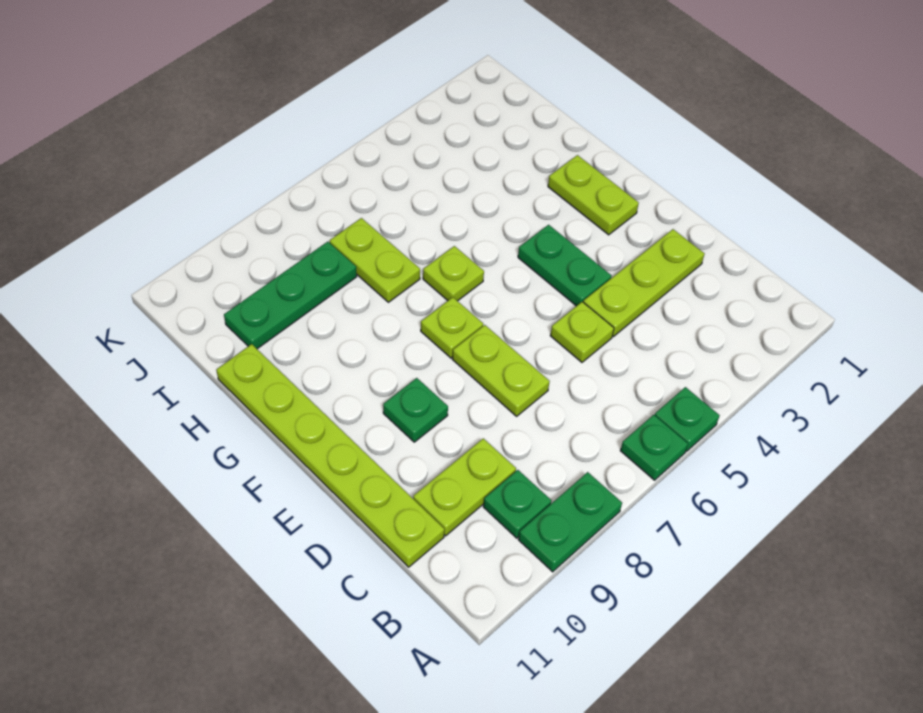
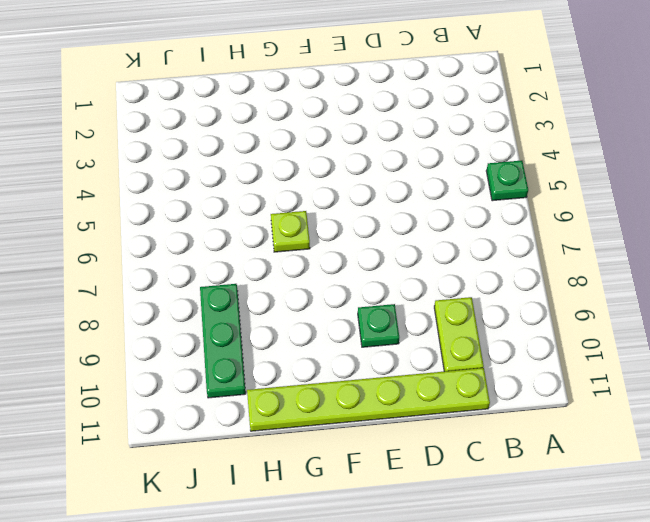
none -> green plate A6 level 1
none -> green plate A8:A9 level 1
none -> green plate B9 level 1

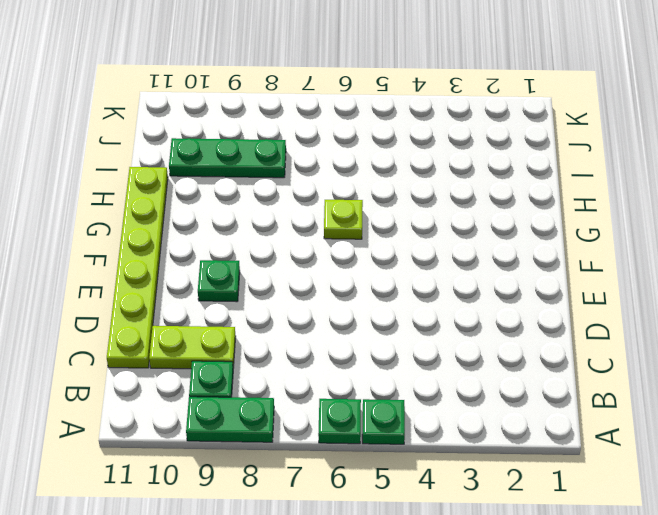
none -> lime plate D2:D4 level 1
none -> lime plate D5 level 1
none -> lime plate D7:E7 level 1

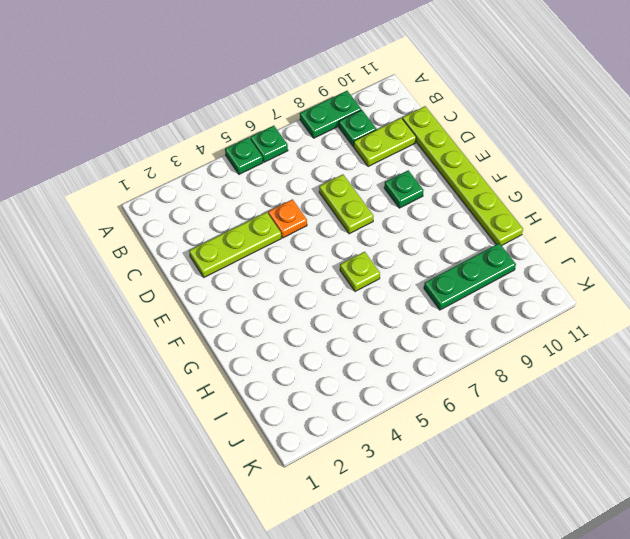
orange plate D5 level 1 -> lime plate D5 level 1
none -> green plate E4:F4 level 1
none -> lime plate F2:G2 level 1
none -> lime plate F7 level 1

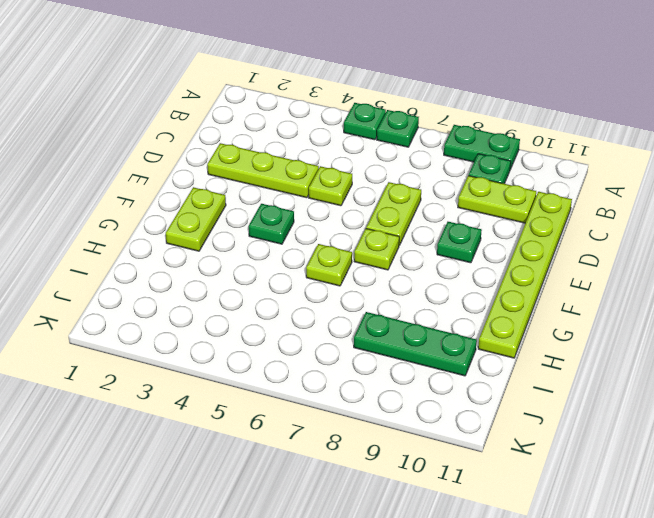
green plate F4 level 1 -> green plate E4:F4 level 1
none -> lime plate H7:I7 level 1

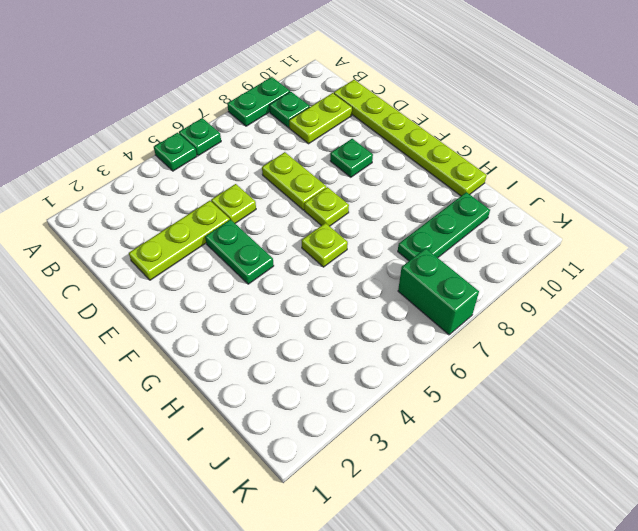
green brick J7:K7 level 1 -> none
none -> lime plate F2:G2 level 1
none -> lime plate H7:I7 level 1

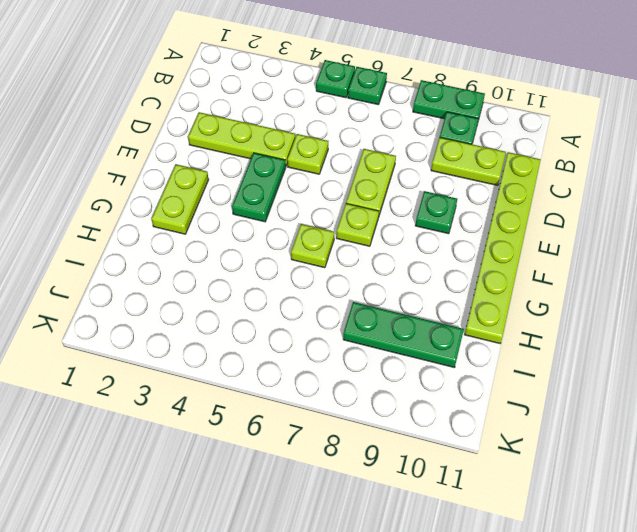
none -> lime plate H7:I7 level 1

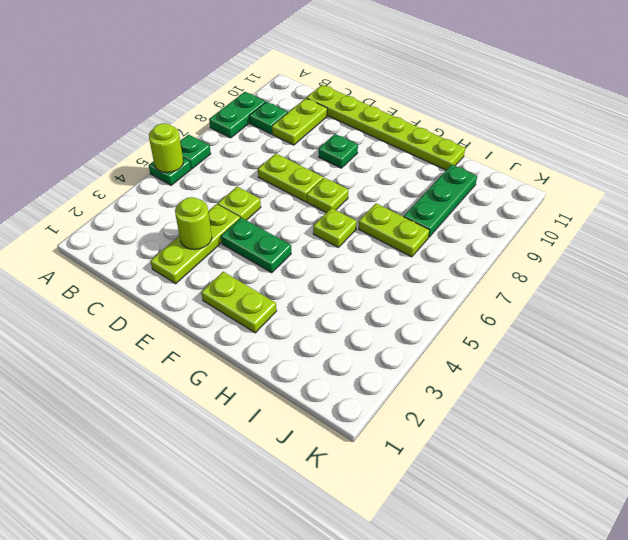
lime round brick A5 level 2 -> none
lime round brick D3 level 2 -> none

